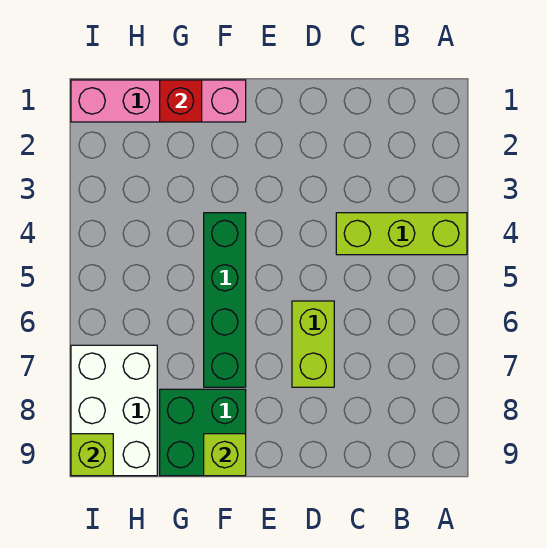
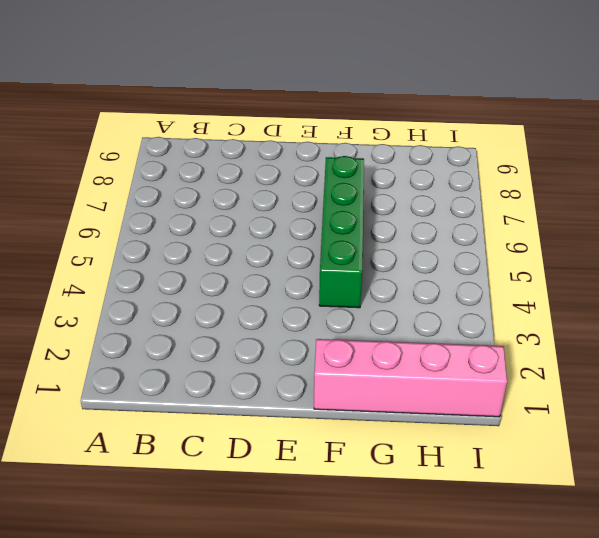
none -> lime brick A4:C4 level 1
none -> lime brick D6:D7 level 1

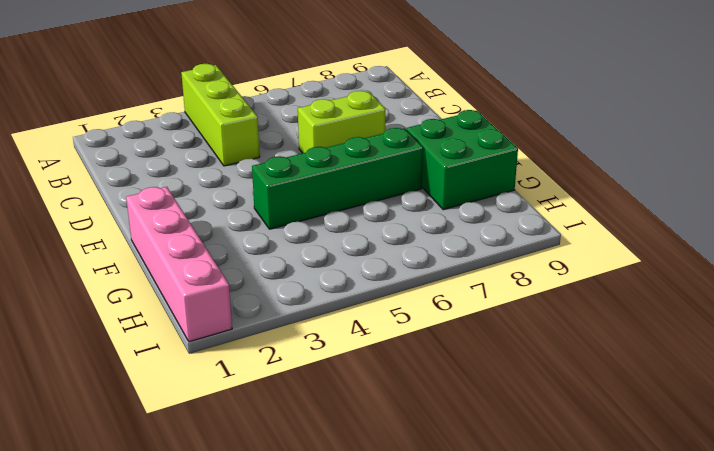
none -> white brick H7:I9 level 1
none -> lime brick F9 level 2

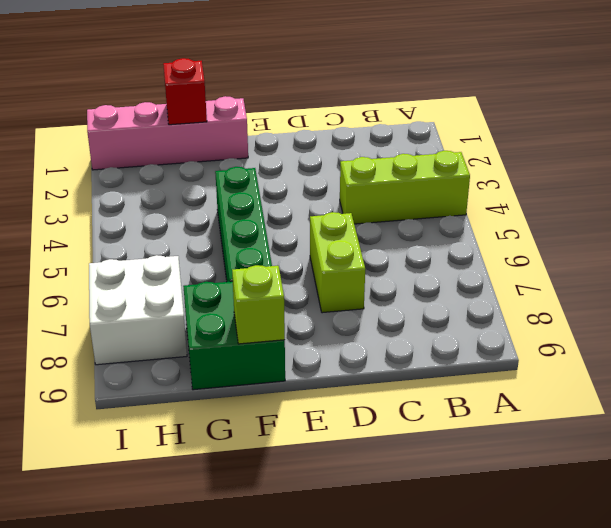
white brick H7:I8 level 1 -> white brick H7:I9 level 1
none -> lime brick I9 level 2

